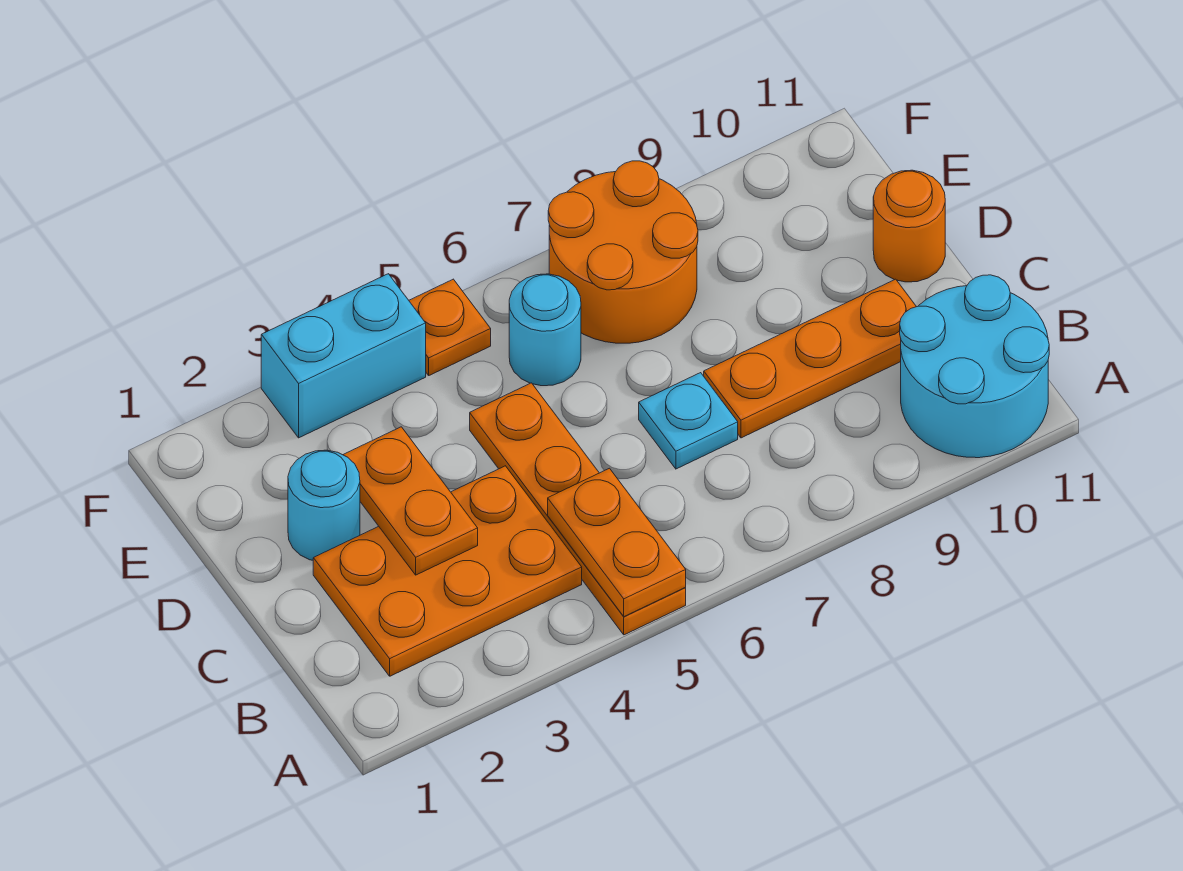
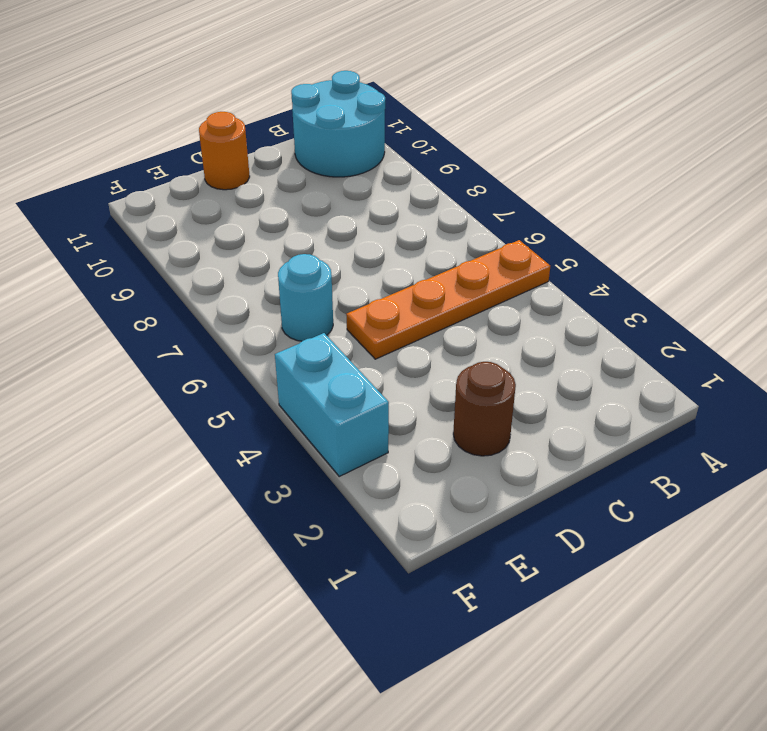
brown round brick D2 level 1 -> cyan round brick D2 level 1
none -> orange plate B2:C4 level 1
none -> cyan plate C7 level 1
none -> orange plate C8:C10 level 1

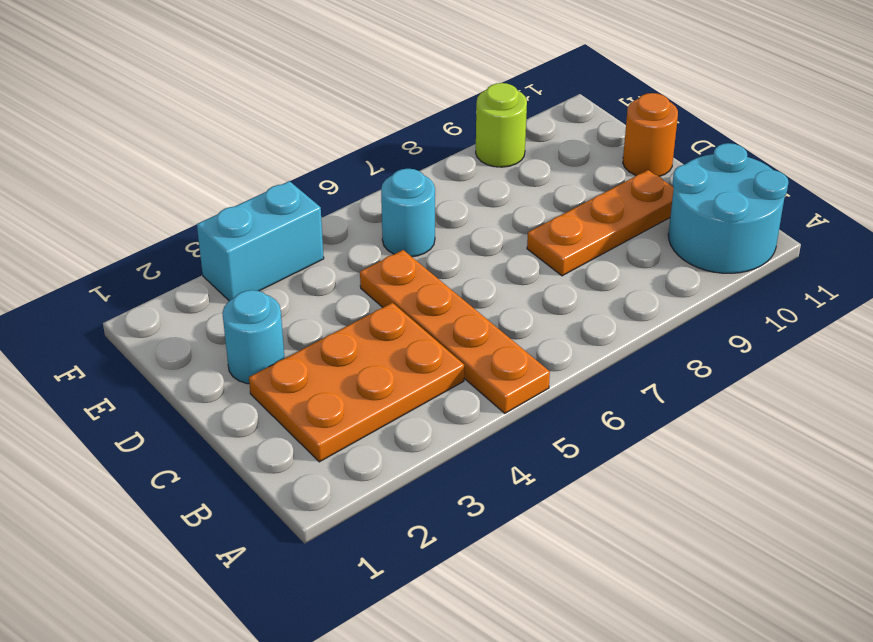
lime round brick F9 level 1 -> none
none -> cyan plate C7 level 1
none -> orange round brick E7:F8 level 1
none -> orange plate F5 level 1

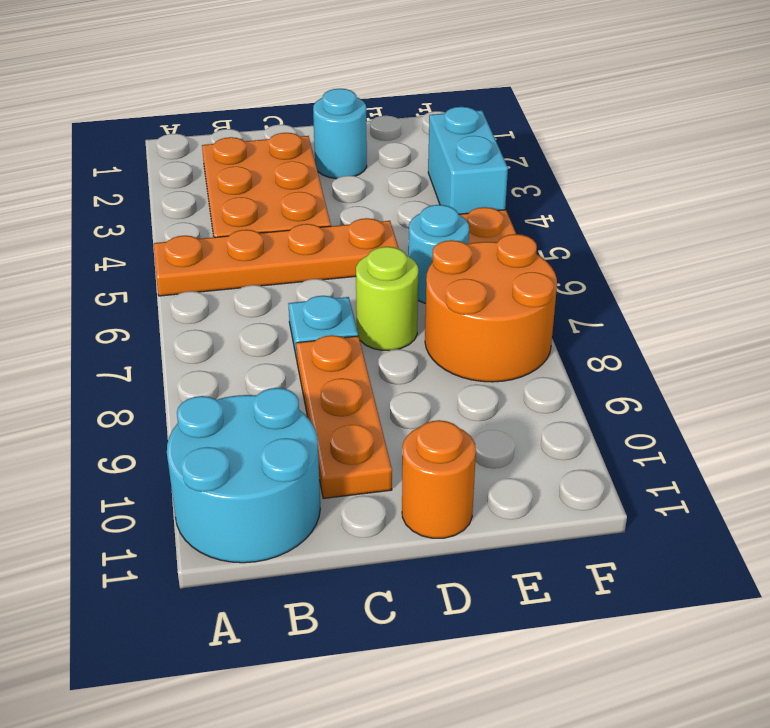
lime round brick D7 level 1 -> none
none -> orange plate A5:B5 level 2
none -> orange plate C3:D3 level 2

